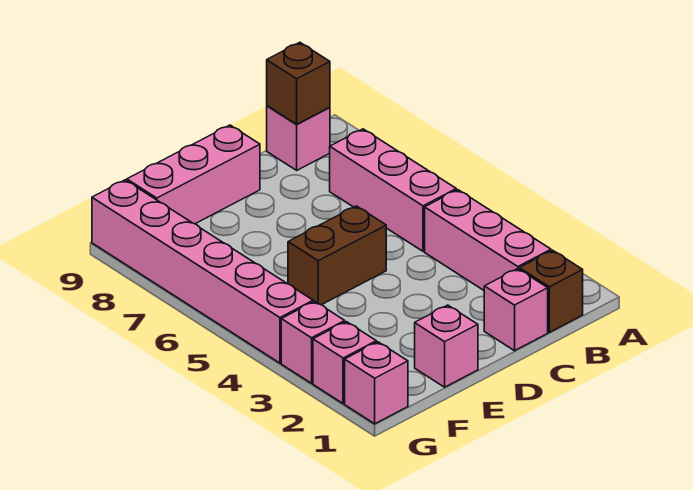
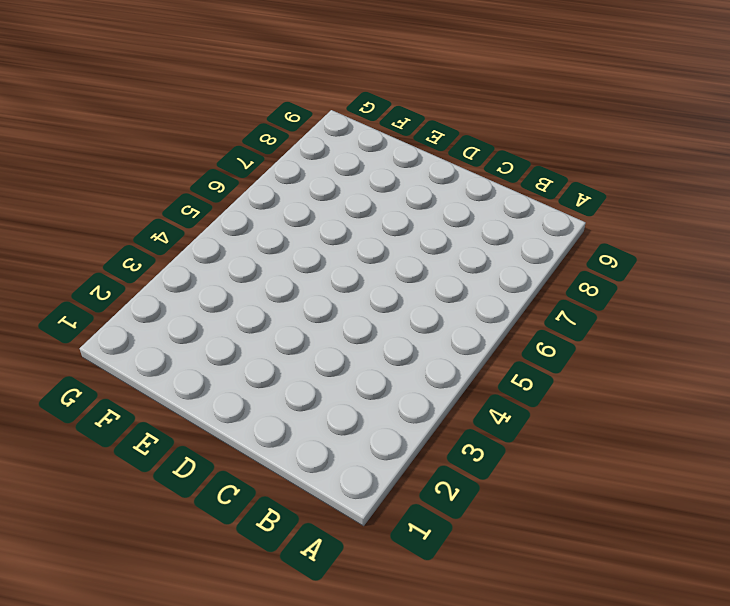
none -> brown brick B1 level 1
none -> pink brick B2:B4 level 1
none -> pink brick B5:B7 level 1

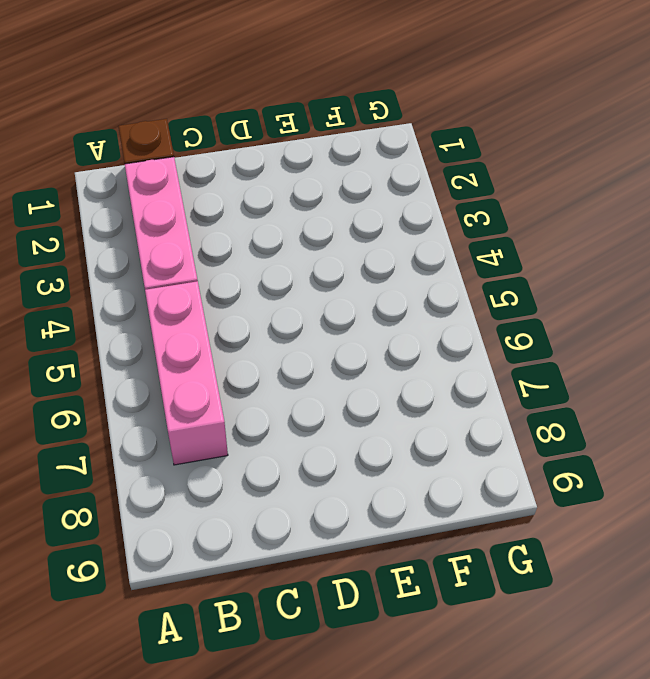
none -> pink brick B9 level 1
none -> pink brick C1 level 1
none -> brown brick D5:E5 level 1

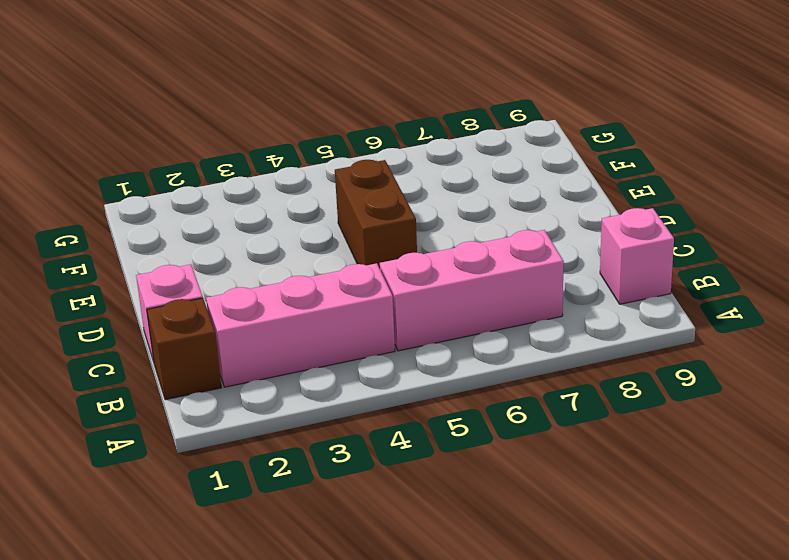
none -> pink brick D9:F9 level 1
none -> pink brick E1 level 1
none -> pink brick G1 level 1

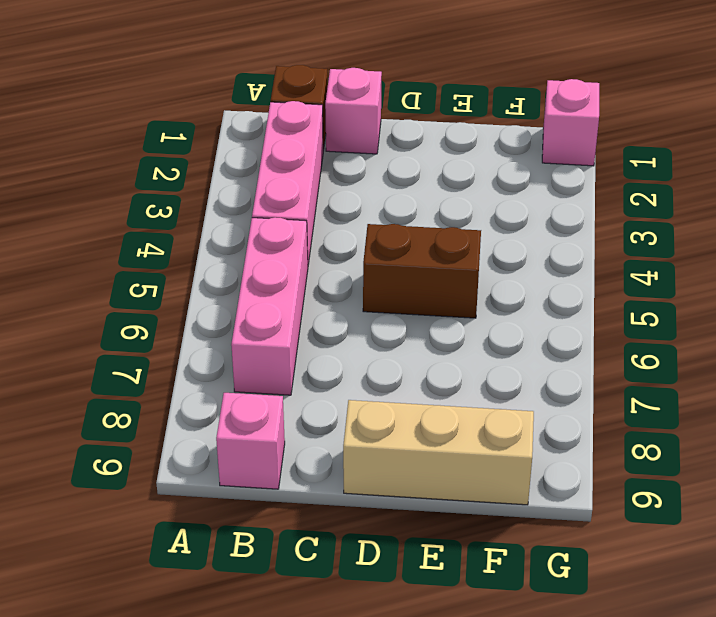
tan brick D9:F9 level 1 -> pink brick D9:F9 level 1
none -> pink brick E1 level 1
none -> pink brick G2 level 1
none -> pink brick G3 level 1

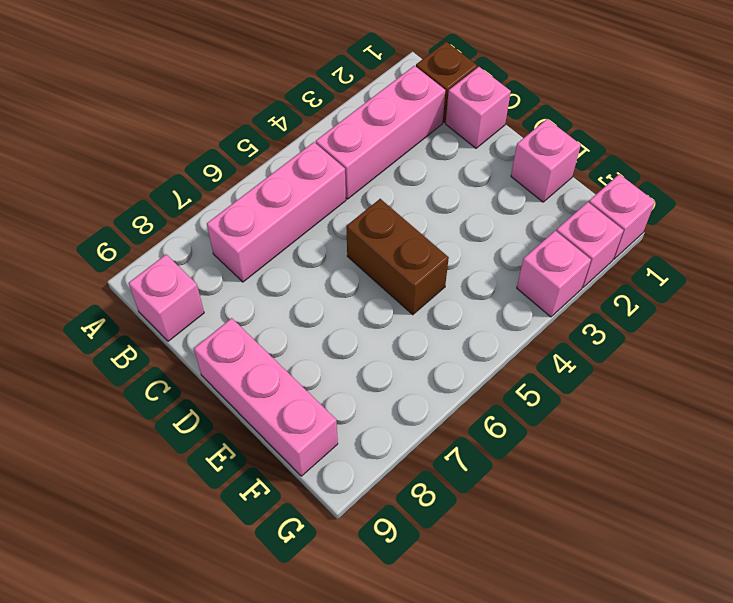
none -> pink brick G4:G9 level 1
none -> brown brick B9 level 2

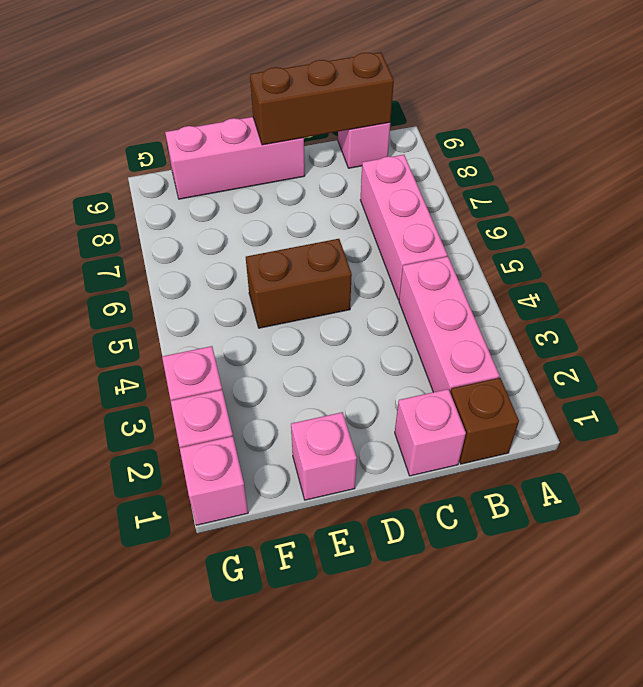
brown brick B9:D9 level 2 -> brown brick B9 level 2
none -> pink brick G4:G9 level 1

